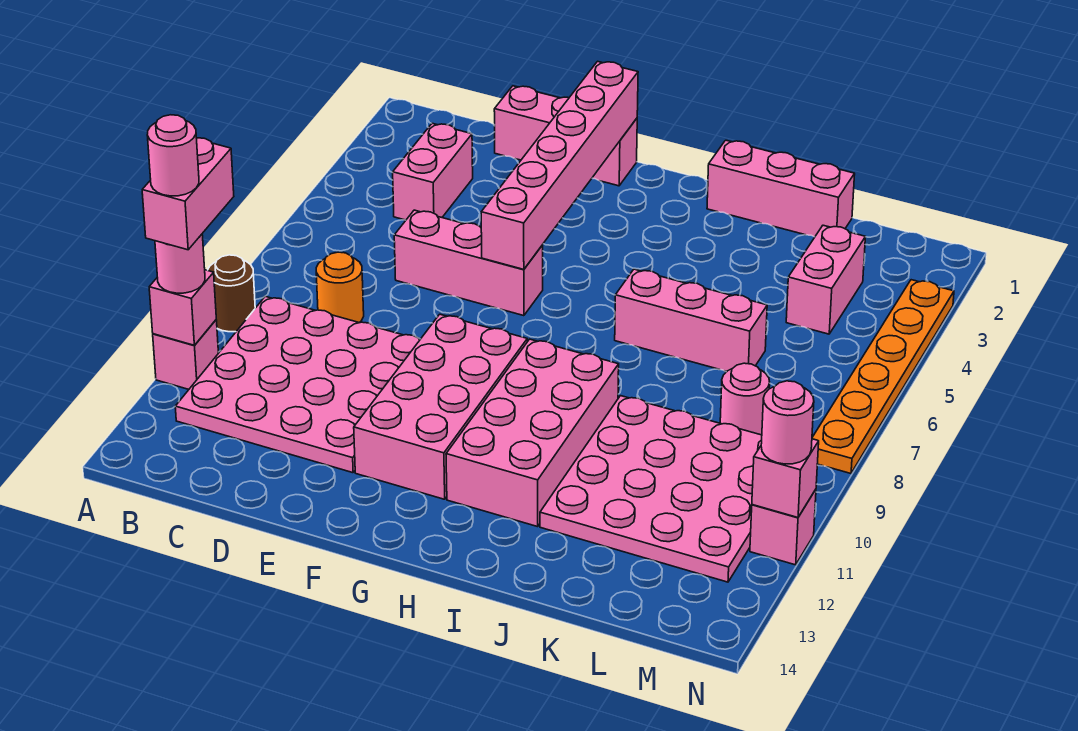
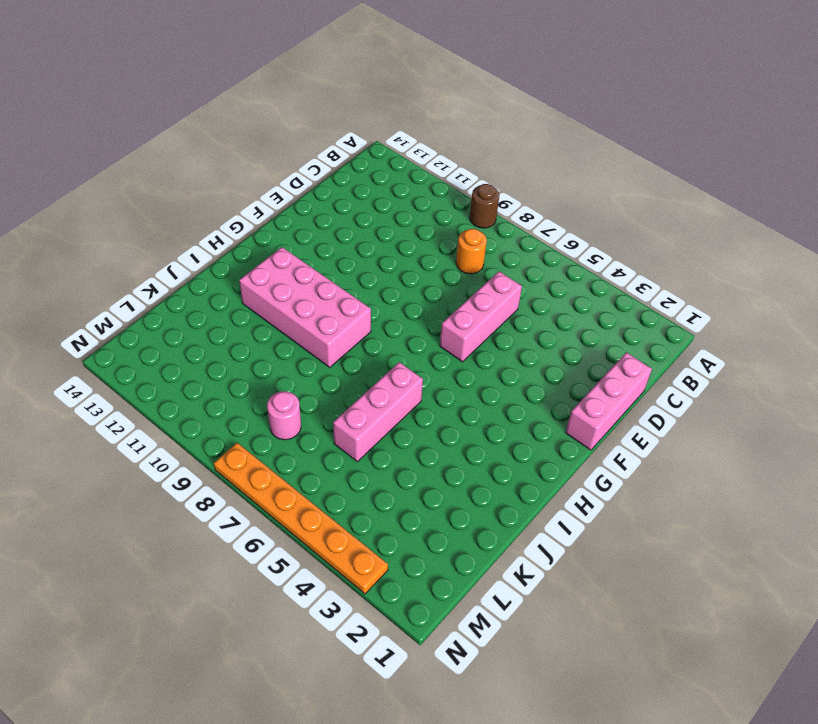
none -> pink brick A11 level 1
none -> pink plate B9:E12 level 1
none -> pink brick C3:C4 level 1

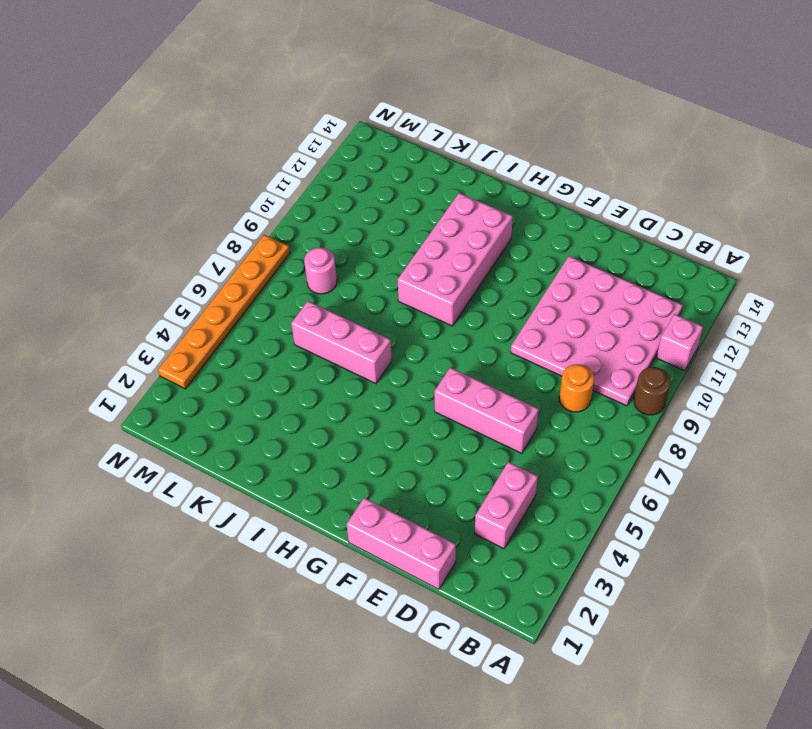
none -> pink brick F9:G12 level 1
none -> pink brick I1:K1 level 1
none -> pink plate J9:M12 level 1

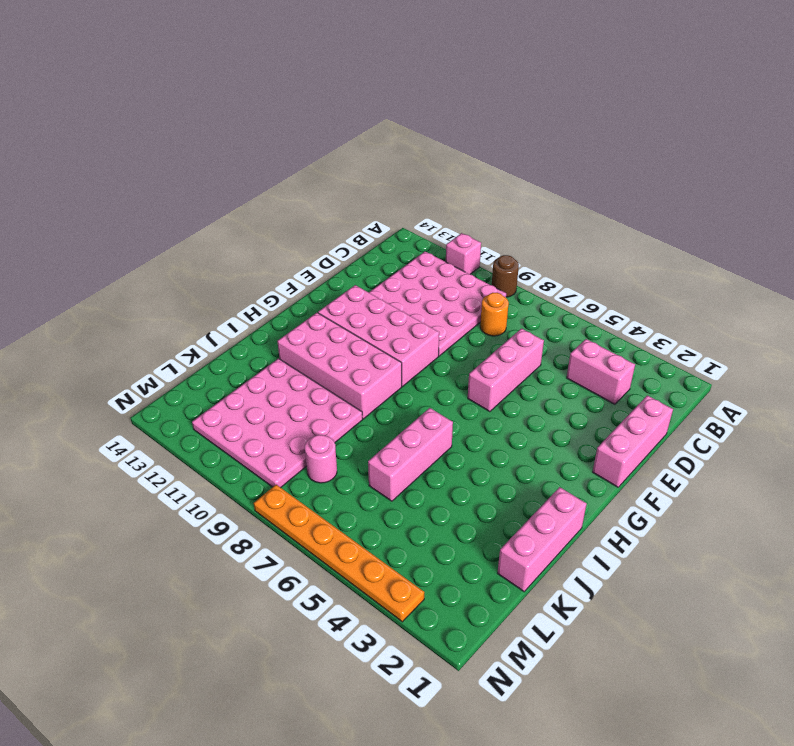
none -> pink brick L3:L4 level 1
none -> pink brick N11 level 1
none -> pink brick A11 level 2

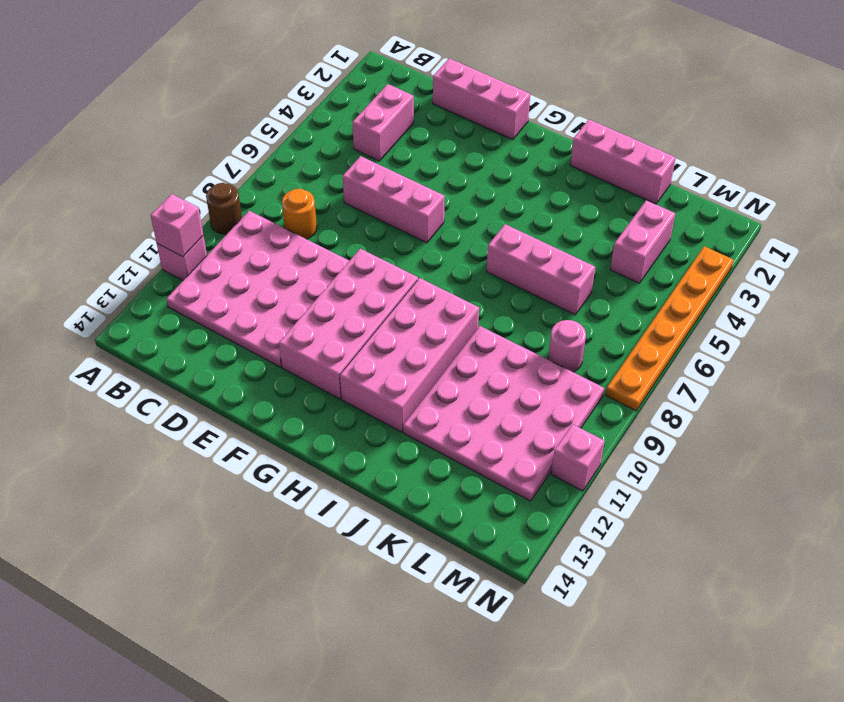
none -> pink brick F1:F6 level 2
none -> pink brick N11 level 2
none -> pink round brick A11 level 3

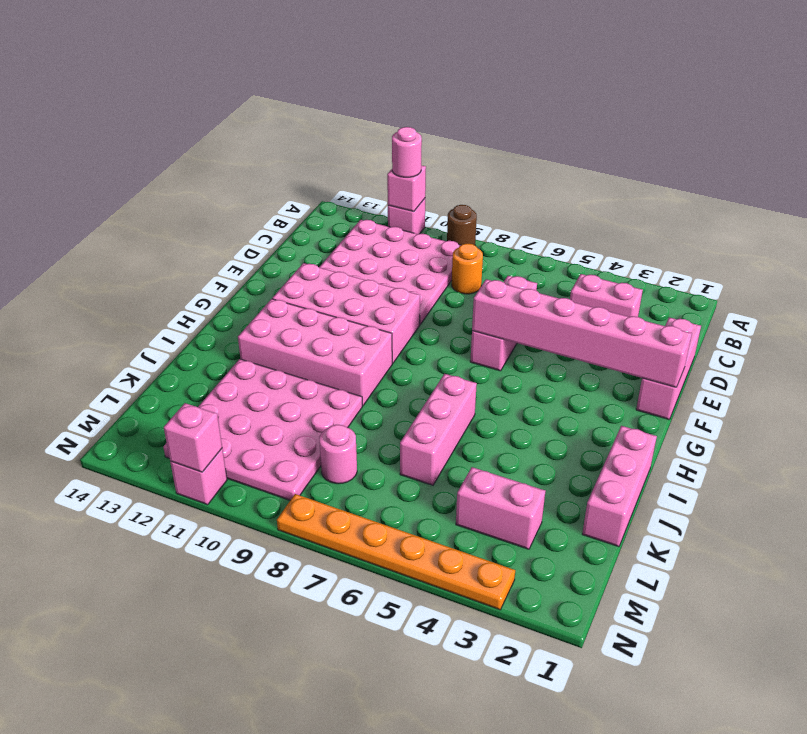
none -> pink round brick N11 level 3
none -> pink brick A10:A11 level 4
none -> pink round brick A11 level 5

